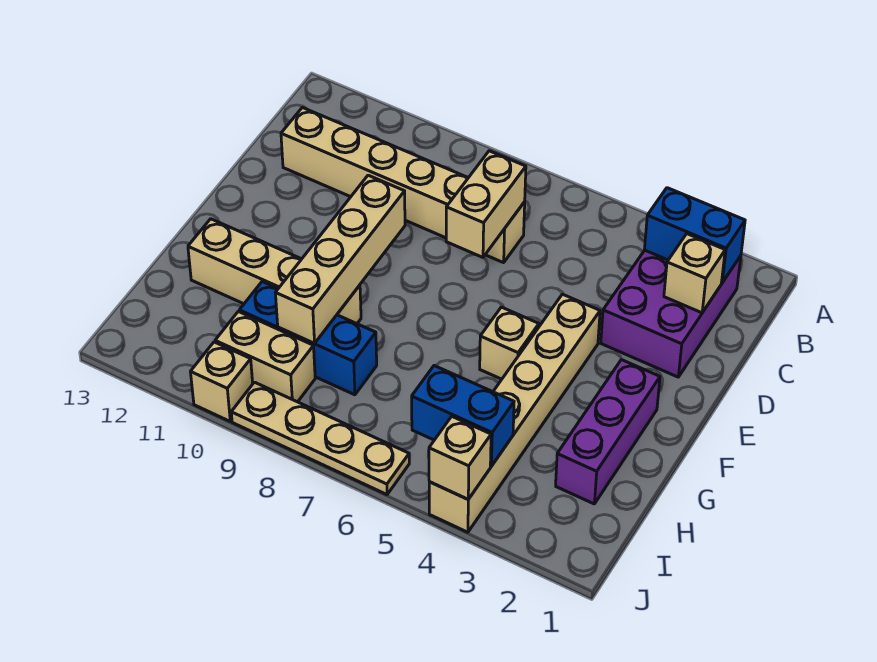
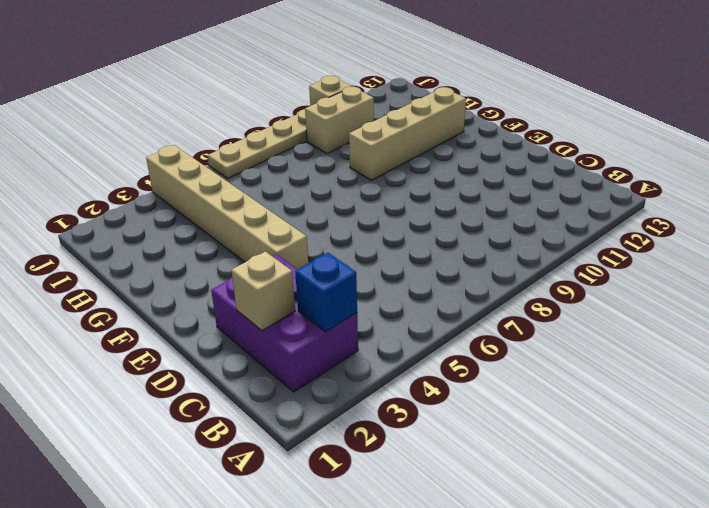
blue brick B3 level 2 -> blue brick B2:B3 level 2
none -> tan brick C7:C12 level 1
none -> purple brick F2:H2 level 1
none -> tan brick F5 level 1

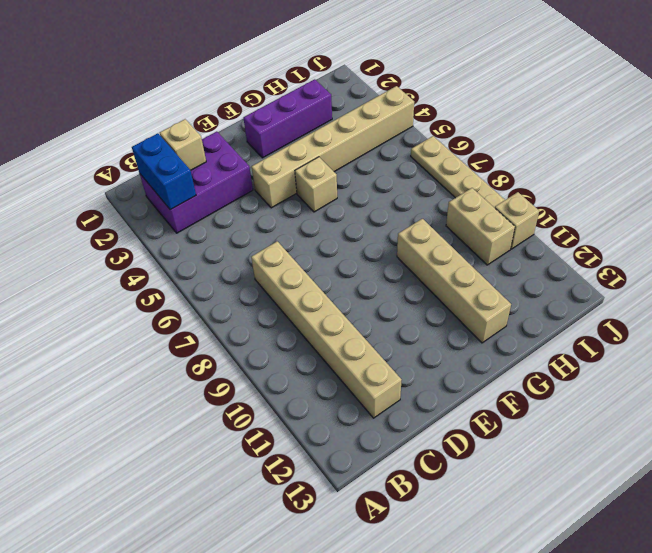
none -> blue brick H8:H10 level 1
none -> tan brick C7:D7 level 2
none -> tan brick E9:H9 level 2

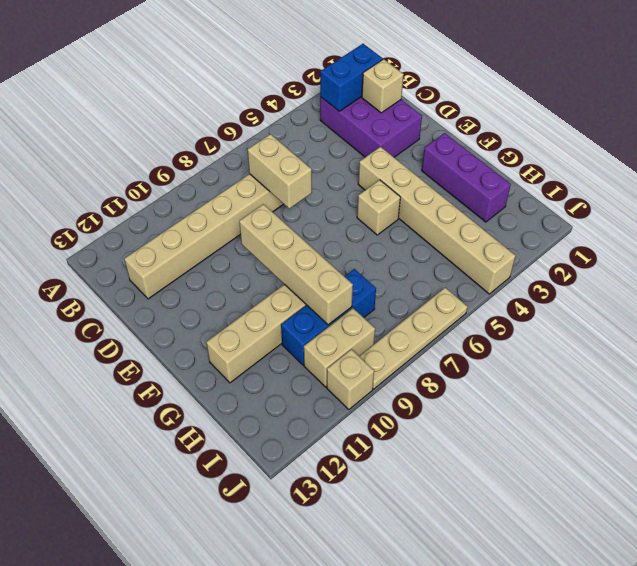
none -> blue brick I4:I5 level 2
none -> tan brick J4 level 2

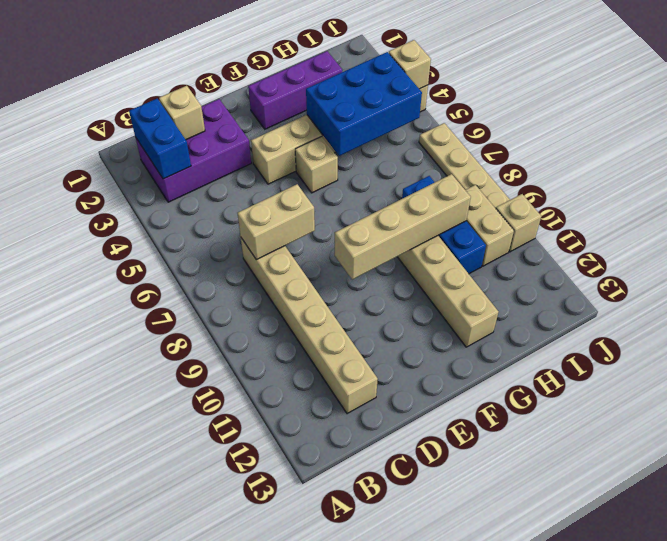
blue brick G4:I5 level 2 -> blue brick I4:I5 level 2

